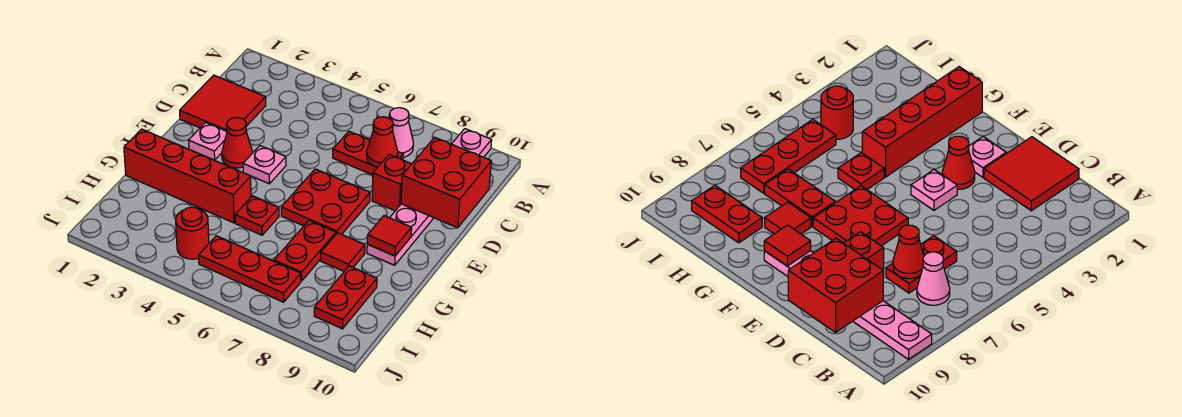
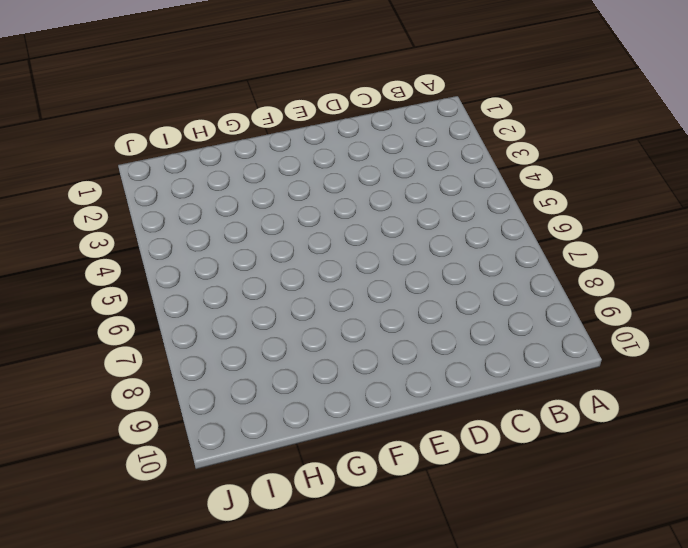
none -> pink plate A9:F9 level 1
none -> pink cone B7 level 1
none -> red tile C1:D2 level 1

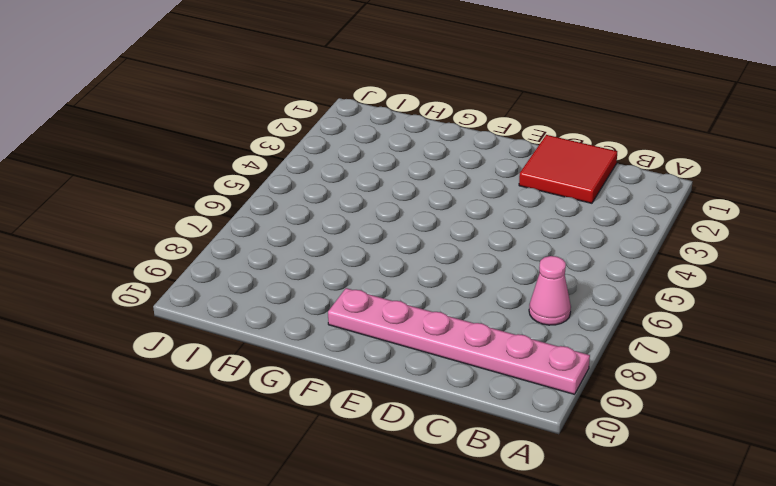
none -> red plate C6:C7 level 1
none -> red brick D8 level 1
none -> pink plate E2 level 1

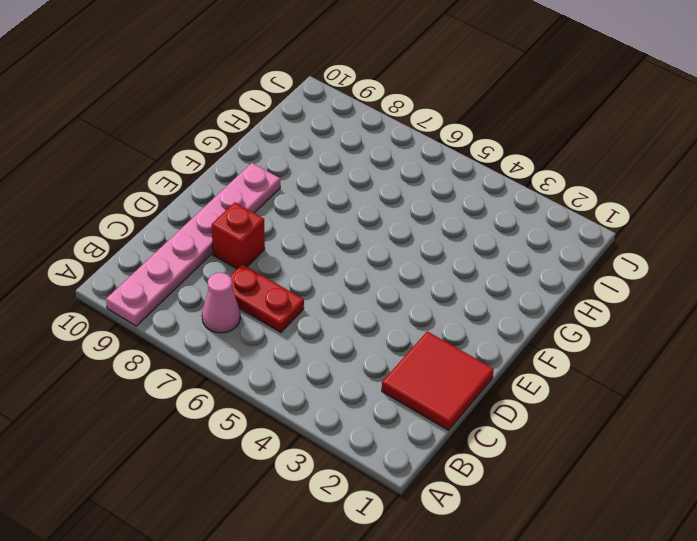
none -> pink plate E2 level 1
none -> red cone E3 level 1
none -> pink plate E4 level 1

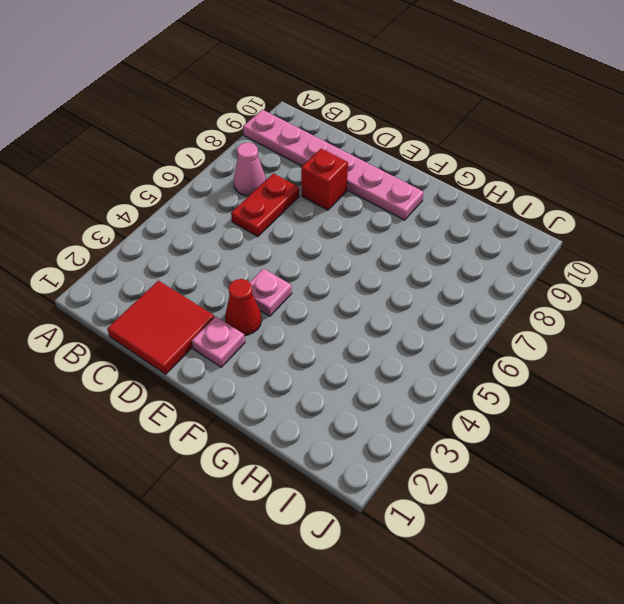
none -> red plate E6:F7 level 1
none -> red brick G1:G4 level 1
none -> red plate G5 level 1

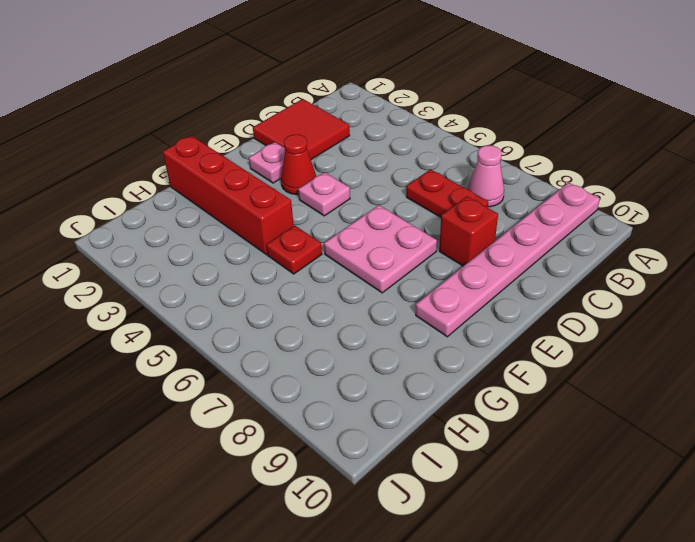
pink plate E6:F7 level 1 -> red plate E6:F7 level 1
none -> red plate G7:H7 level 1
none -> red tile G8 level 1
none -> red plate H9:I9 level 1

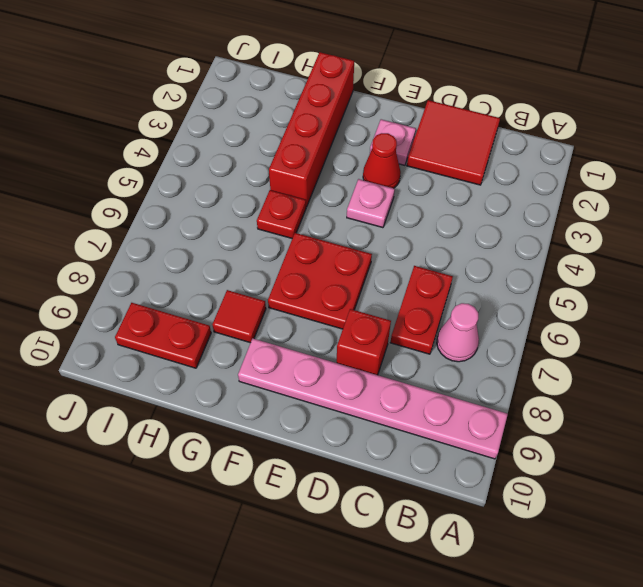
none -> red plate G7:H7 level 1
none -> red round brick I4 level 1
none -> red plate I5:I7 level 1

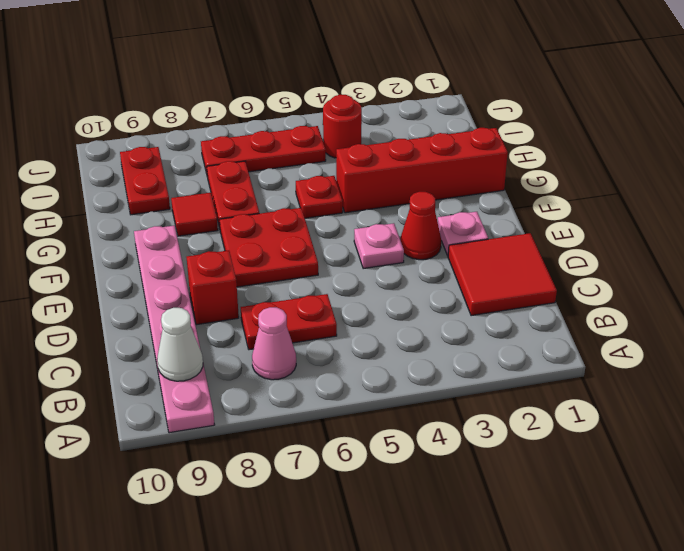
white cone B9 level 2 -> none
none -> red cone C7 level 2
none -> red brick C9:D10 level 2
none -> red tile F9 level 2

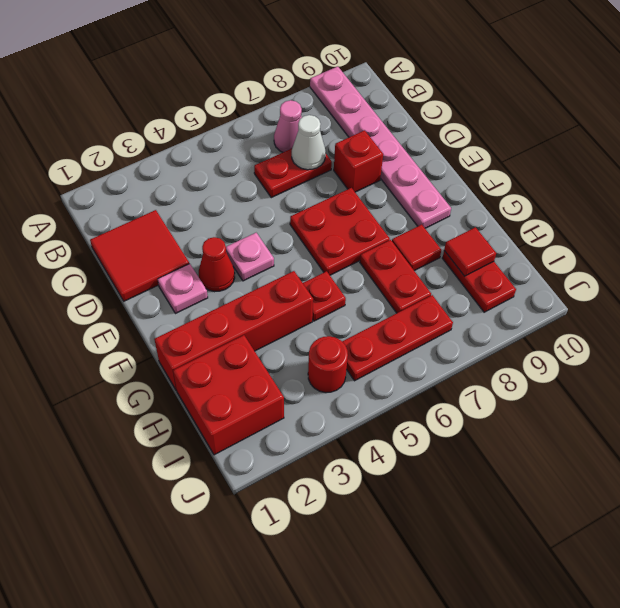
white cone C7 level 2 -> red cone C7 level 2
red brick H1:I2 level 1 -> red brick C9:D10 level 2
red tile H9 level 2 -> red tile F9 level 2

